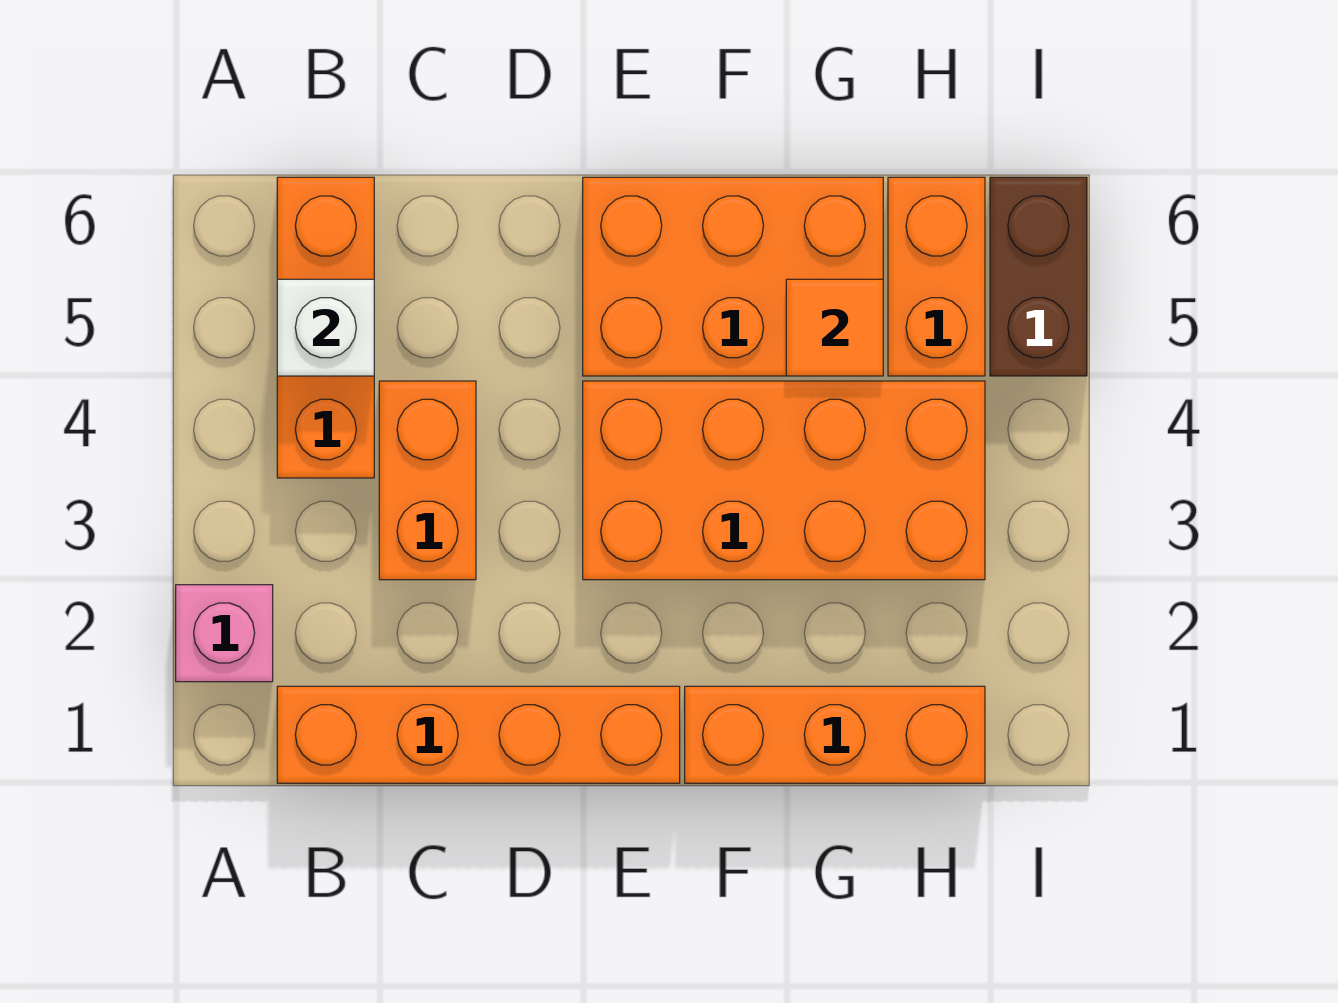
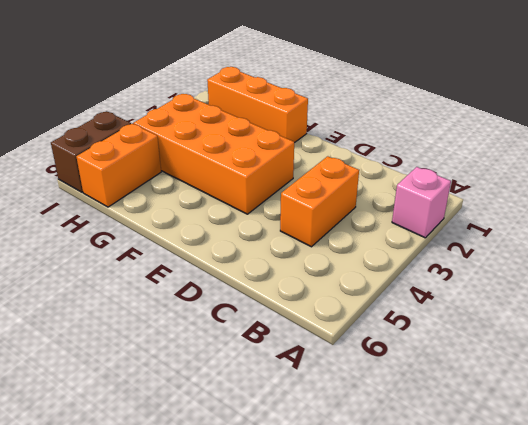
none -> orange brick B1:E1 level 1
none -> orange brick B4:B6 level 1

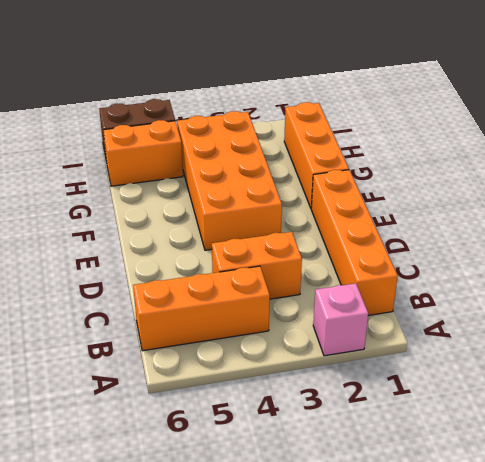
none -> orange brick E5:G6 level 1
none -> white brick B5 level 2

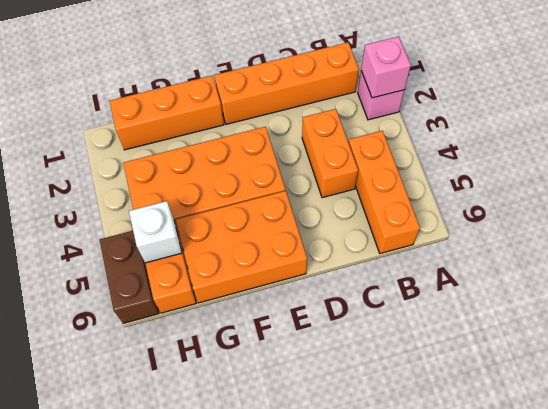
pink brick A2 level 2 -> none
white brick H5 level 2 -> white brick B5 level 2
none -> orange tile G5 level 2

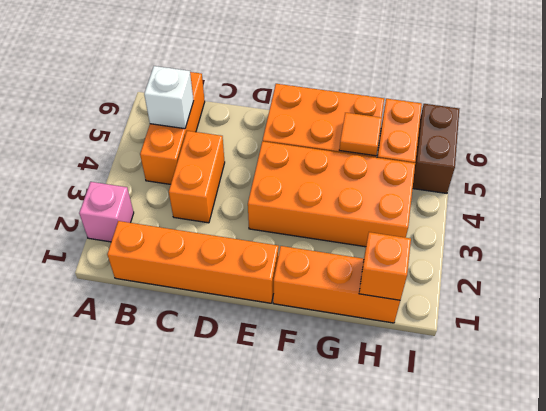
orange brick H1 level 2 -> none

